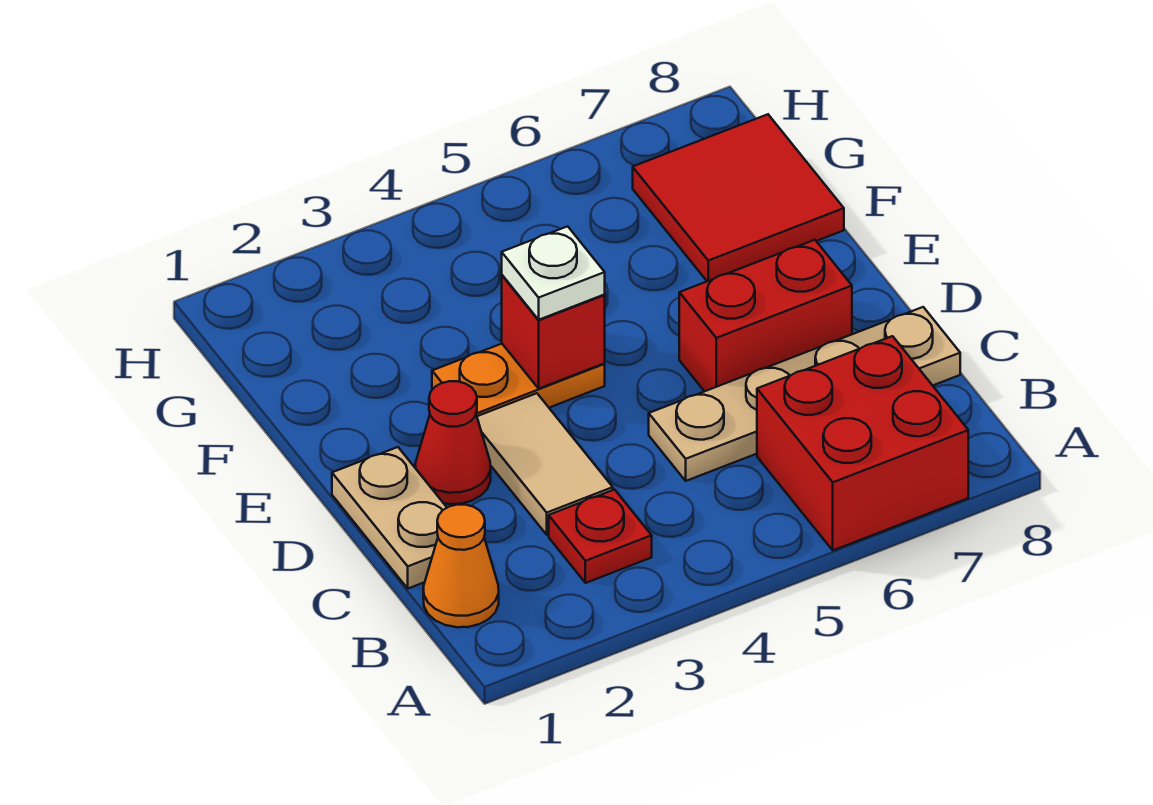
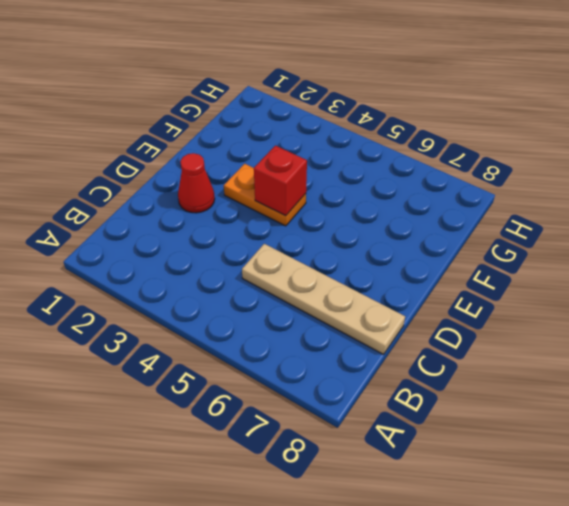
none -> red brick A6:B7 level 1
none -> orange cone B1 level 1
none -> red plate B3 level 1

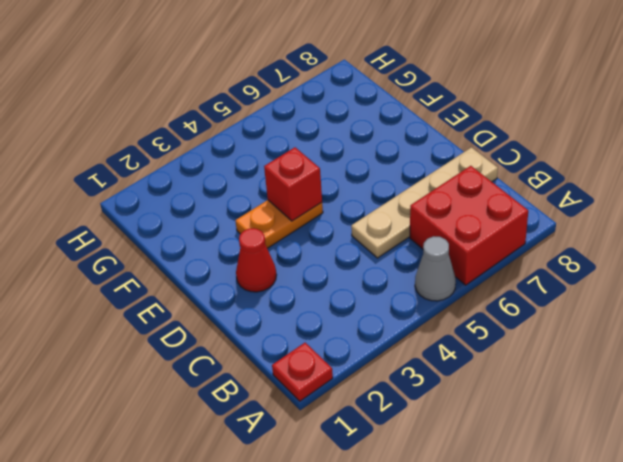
red plate A1 level 1 -> red plate B3 level 1
grey cone A5 level 1 -> none
none -> orange cone B1 level 1
none -> tan plate C1:D1 level 1
none -> tan tile C3:D3 level 1

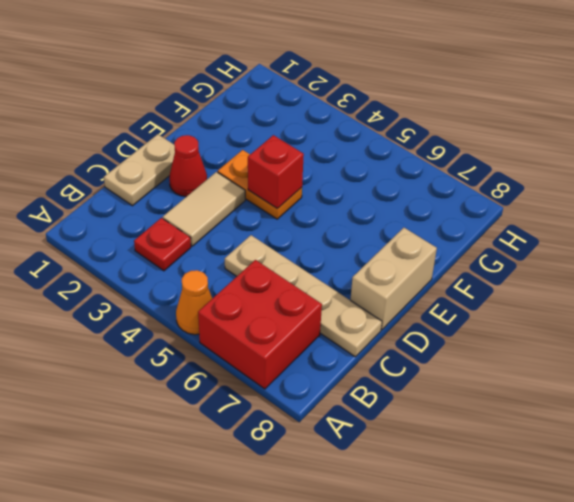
orange cone A5 level 1 -> orange cone B1 level 1
tan brick D8:E8 level 1 -> none
none -> red brick D6:D7 level 1
none -> red tile F7:G8 level 1
none -> white plate E4 level 3

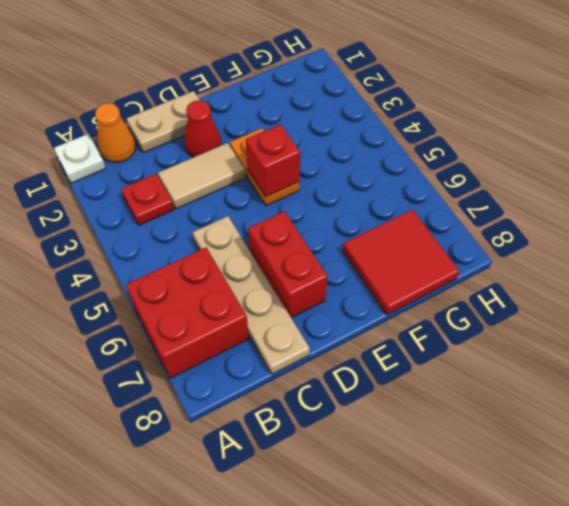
white plate A1 level 1 -> white plate E4 level 3

